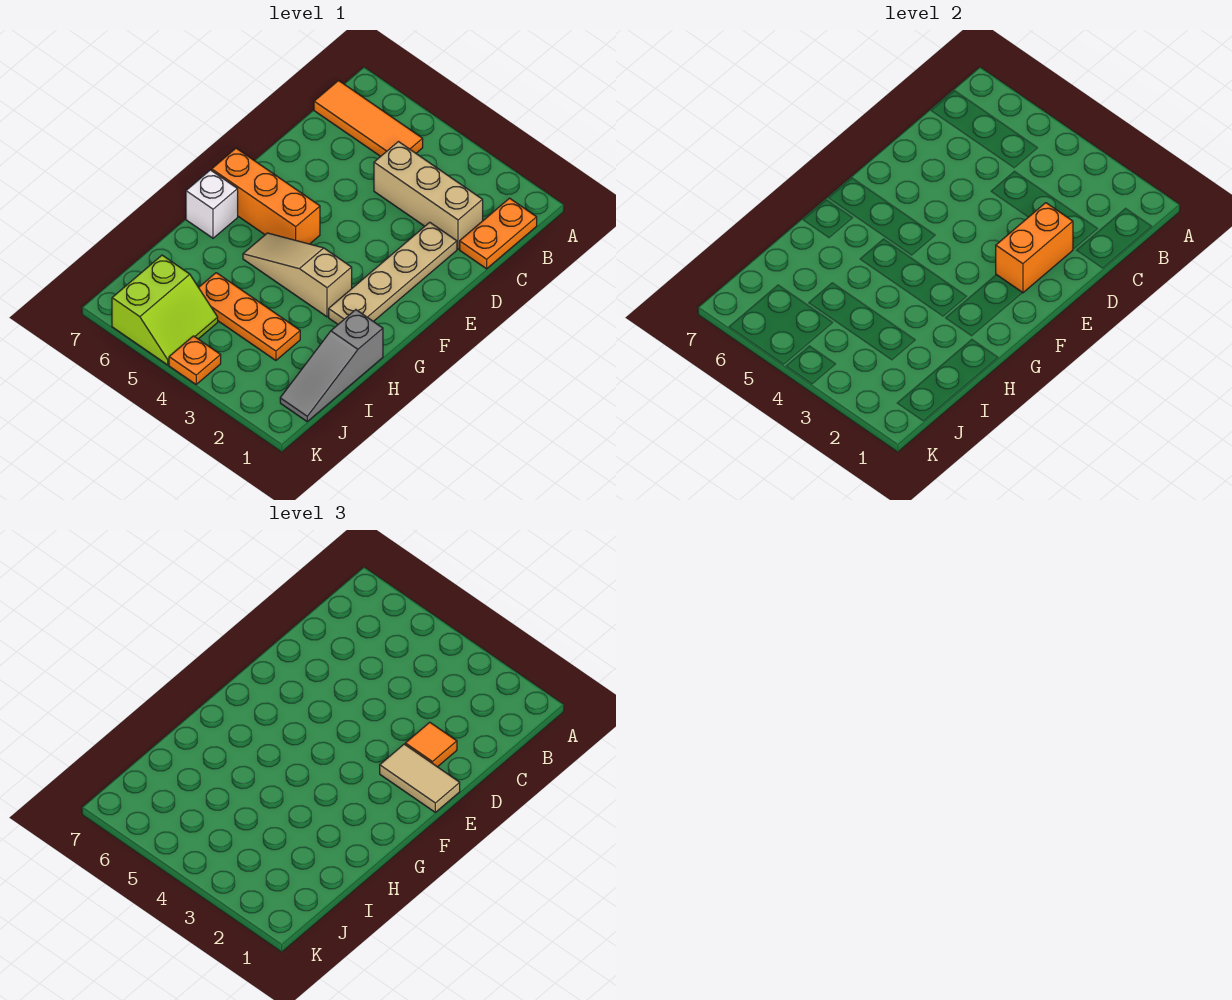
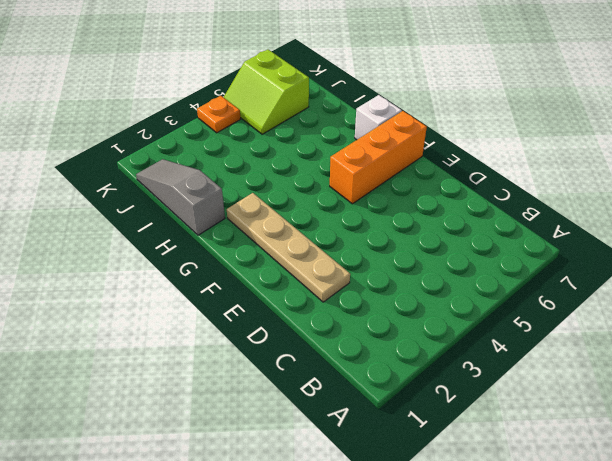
none -> orange plate B1:C1 level 1
none -> orange tile B5:B7 level 1
none -> tan brick C2:C4 level 1

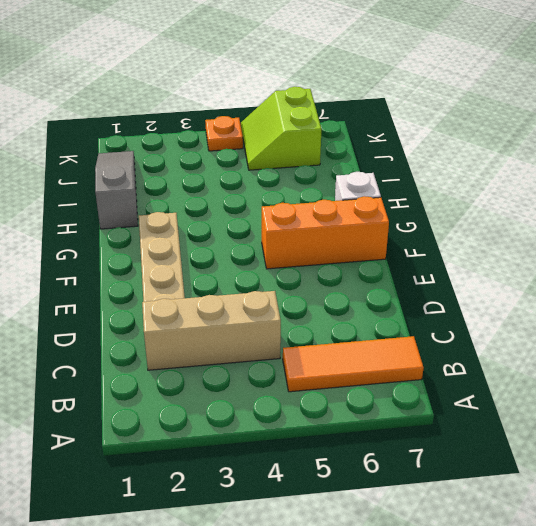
none -> orange plate B1:C1 level 1
none -> tan slope G3:G5 level 1 top 3
none -> orange plate I3:I5 level 1

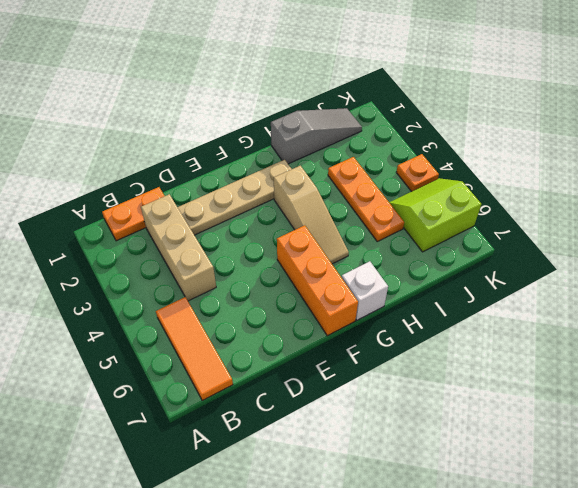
none -> orange brick D2:E2 level 2
none -> orange tile D2 level 3
none -> tan tile E1:E2 level 3

